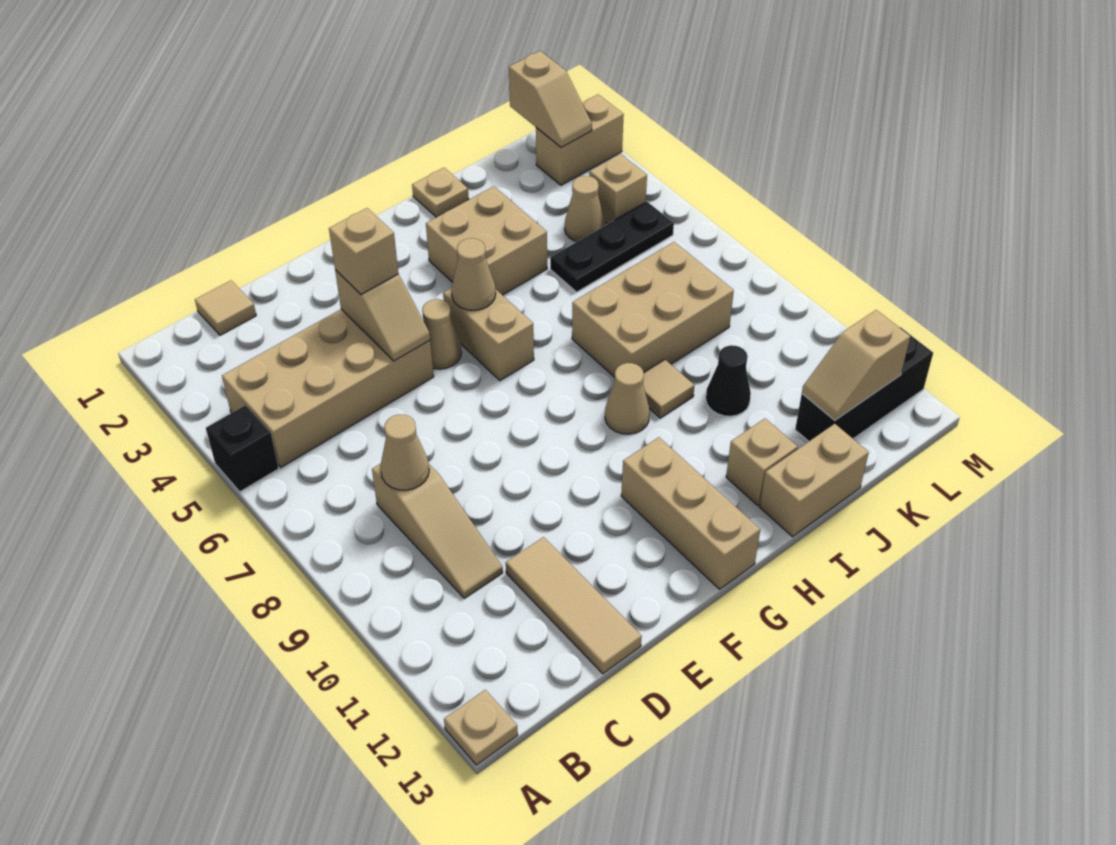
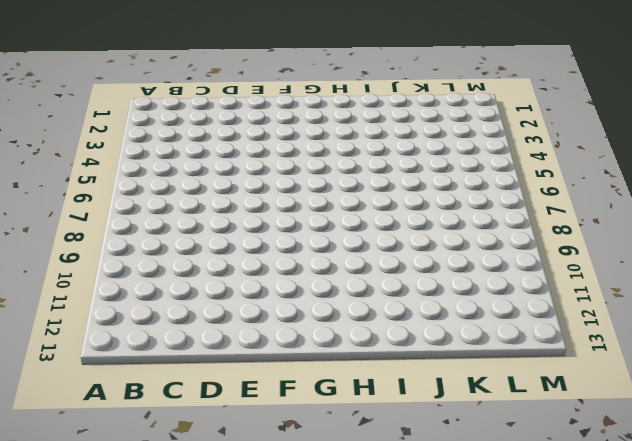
none -> black brick A5 level 1
none -> tan plate A13 level 1
none -> tan brick B4:E5 level 1

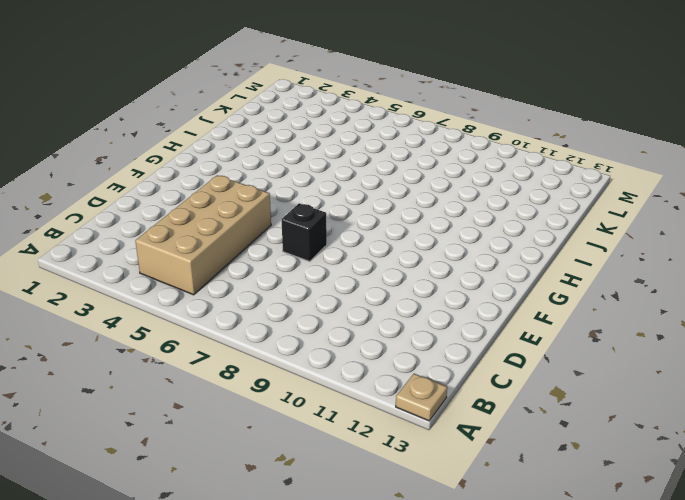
black brick E7 level 1 -> black brick A5 level 1
none -> tan tile C1 level 1
none -> tan slope C8:C10 level 1 top 8
none -> tan tile D11:D13 level 1

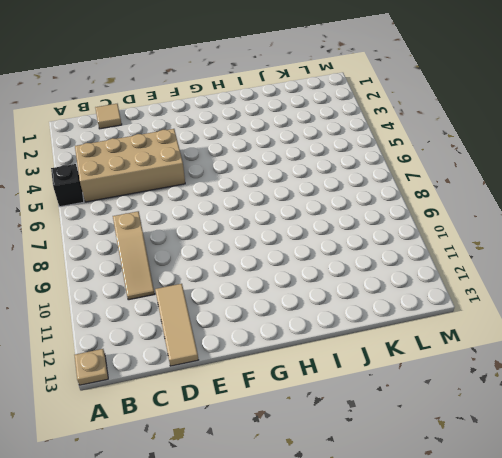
none -> tan cone F5 level 1
none -> tan brick G5:G6 level 1
none -> tan brick G11:G13 level 1

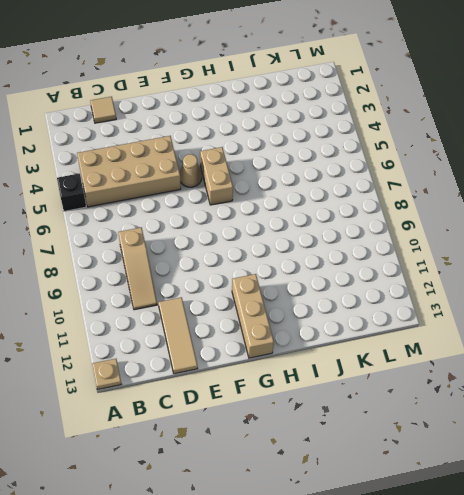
none -> tan brick H3:I4 level 1
none -> tan cone H9 level 1
none -> tan plate I1 level 1

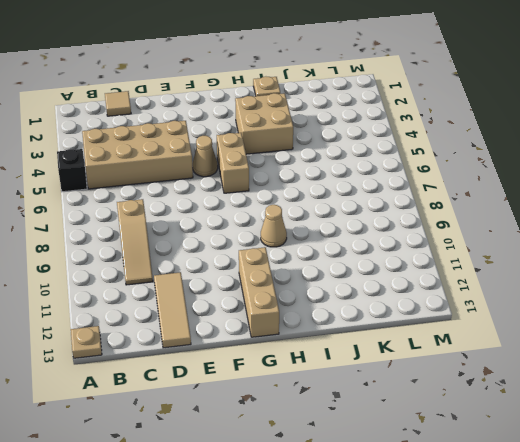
none -> tan brick I7:K8 level 1
none -> tan tile I9 level 1
none -> tan brick I12 level 1

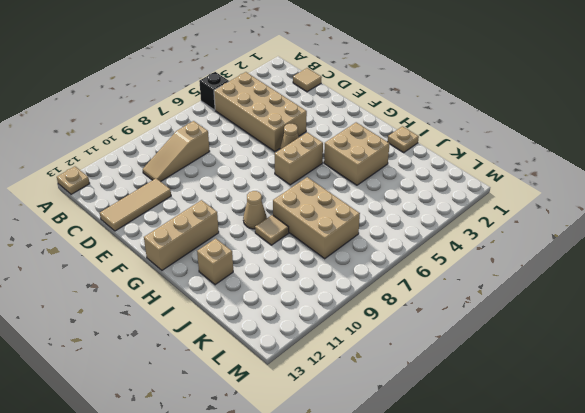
none -> tan brick I13:J13 level 1
none -> black plate J5:L5 level 1
none -> black cone J10 level 1

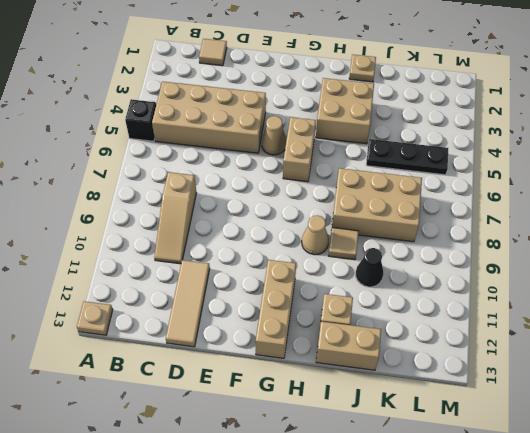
none -> tan cone K4 level 1
none -> black brick K12:M12 level 1
none -> tan brick L2:M2 level 1

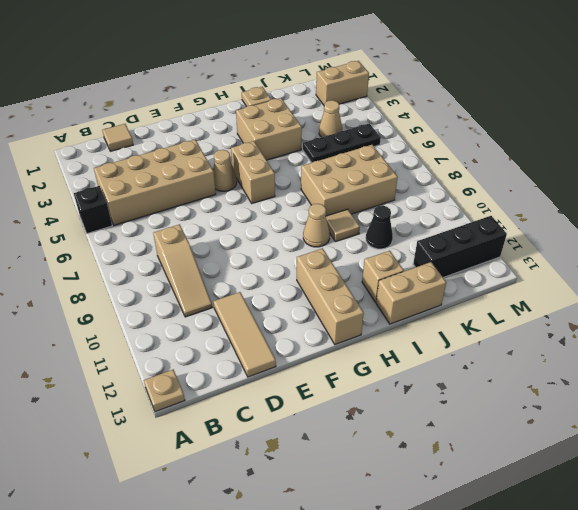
none -> tan brick L4 level 1
none -> tan cone C8 level 2
none -> tan slope E4:E5 level 2 top 4

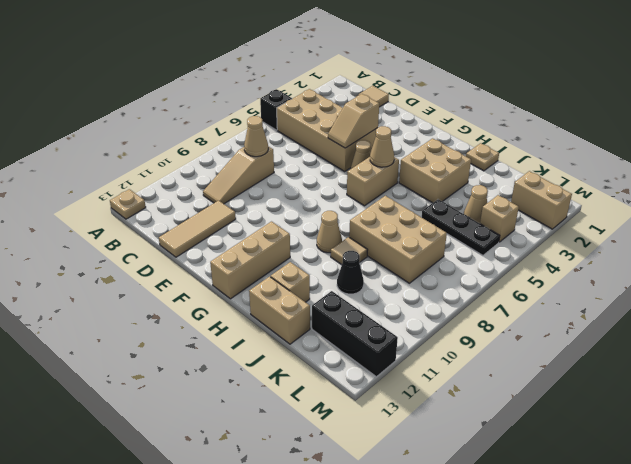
none -> tan slope K12:L12 level 2 top L
none -> tan slope L1:L2 level 2 top 1
none -> tan brick E4 level 3

